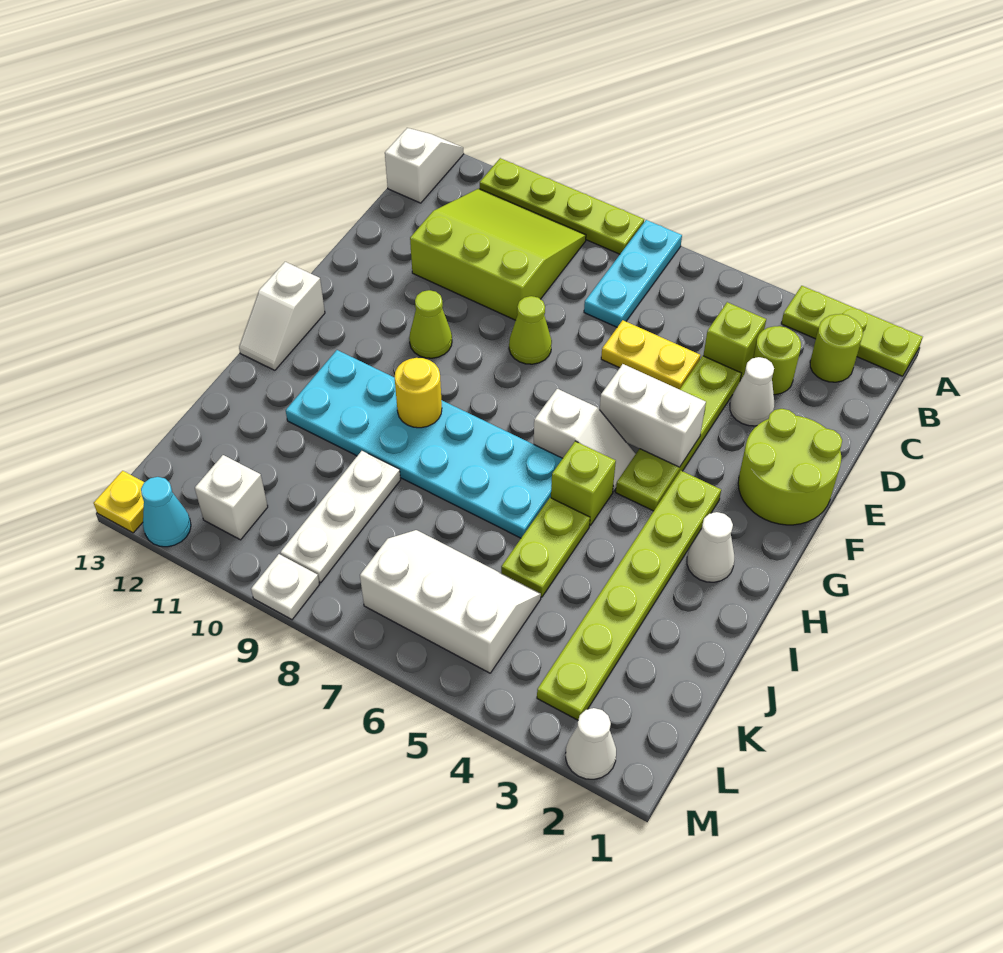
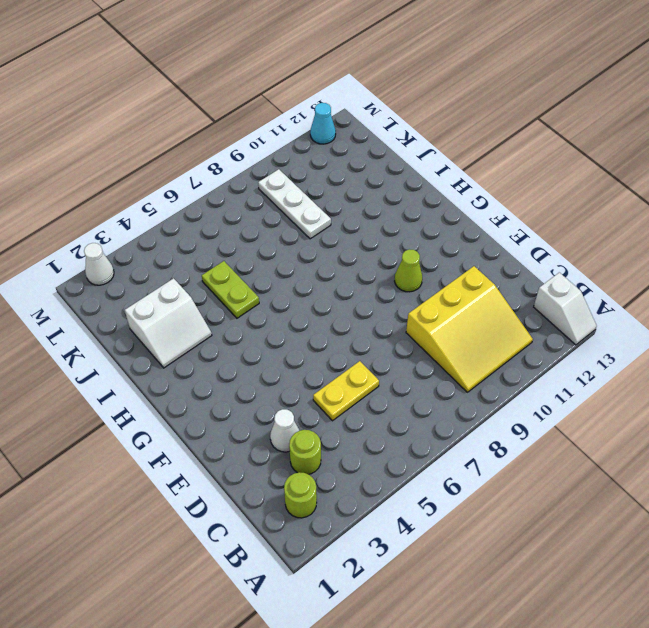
yellow slope B9:D11 level 1 top D -> lime slope B9:D11 level 1 top D
white slope I2:J3 level 1 top J -> lime plate G3:L3 level 1
none -> lime plate A1:A3 level 1
none -> cyan plate A7:C7 level 1
none -> lime plate A8:A11 level 1
none -> lime brick C4 level 1

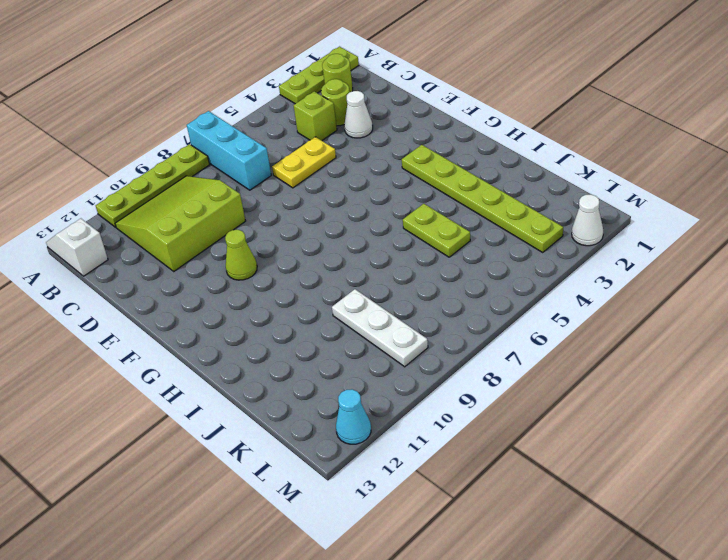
cyan brick A7:C7 level 1 -> cyan plate A7:C7 level 1
none -> lime plate D4:G4 level 1
none -> lime round brick E1:F2 level 1
none -> lime cone E8 level 1
none -> white slope G5:G6 level 1 top 6

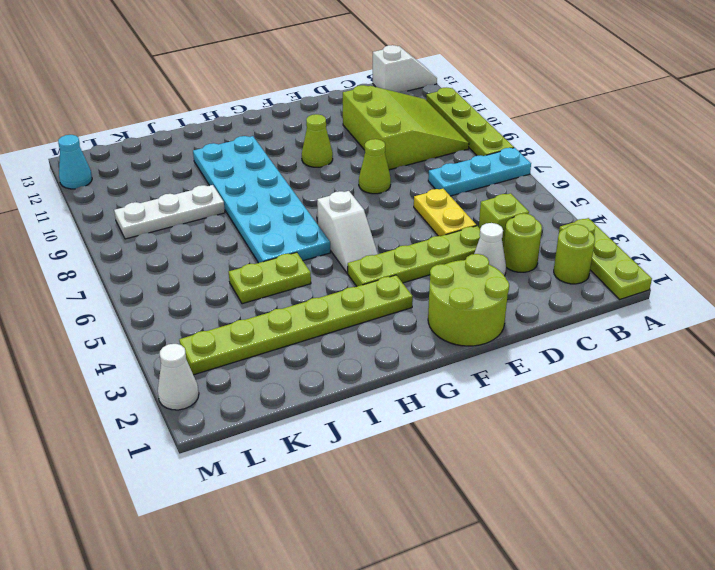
none -> white slope G13:H13 level 1 top G
none -> white cone H2 level 1
none -> lime brick H5 level 1
none -> white slope K5:L7 level 1 top L

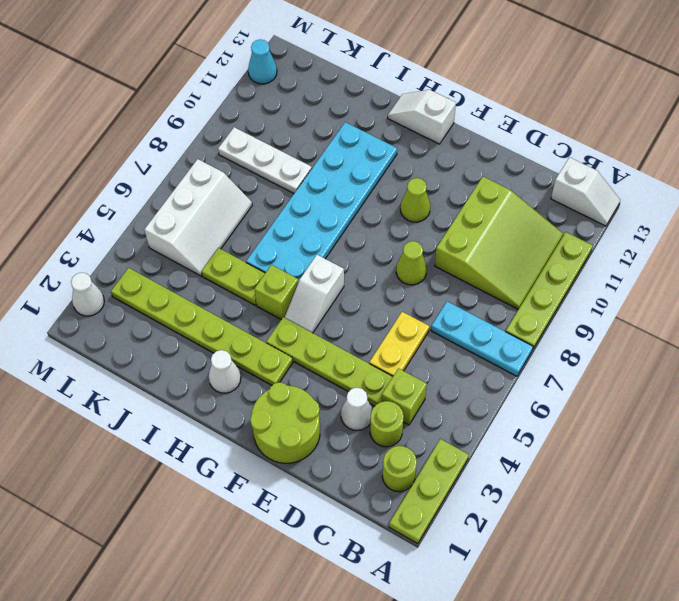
none -> white brick L11 level 1
none -> white plate M9 level 1
none -> yellow plate M13 level 1
none -> white brick F4:F5 level 2

